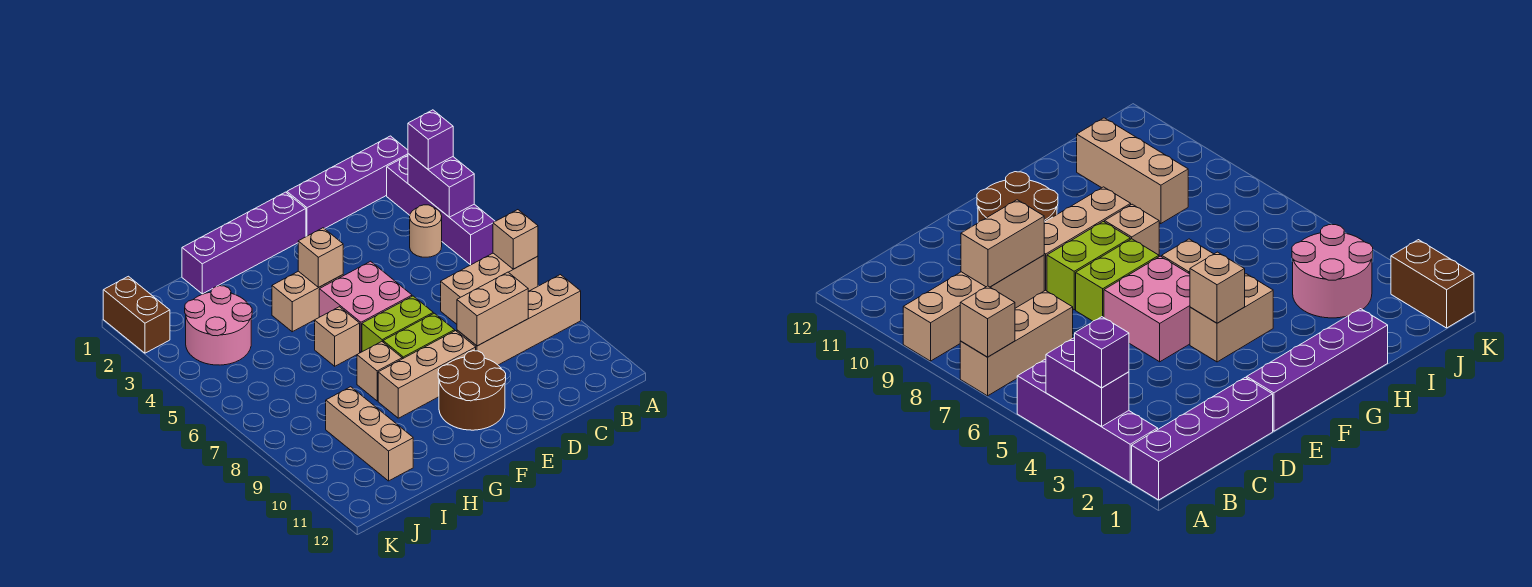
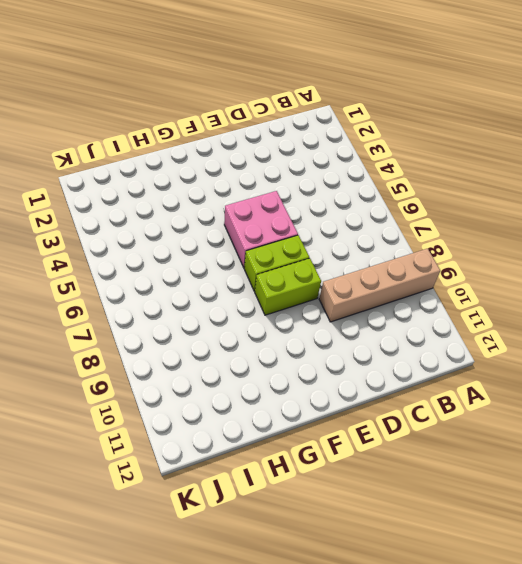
none -> purple brick A1:D1 level 1
none -> purple brick A2:A5 level 1
none -> tan brick A7:C7 level 1

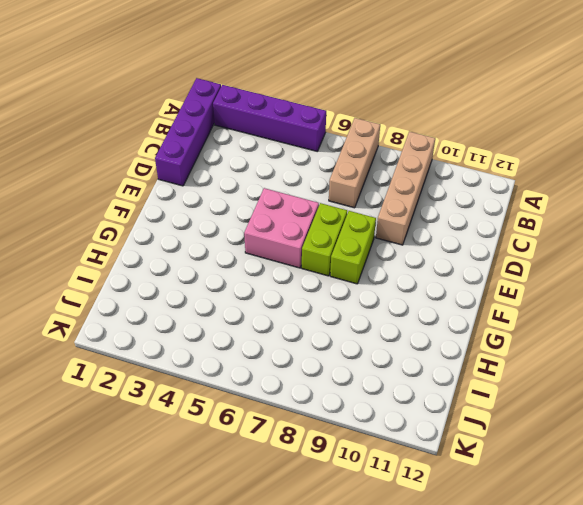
none -> tan round brick B4 level 1
none -> purple brick E1:H1 level 1
none -> tan brick E9:G9 level 1

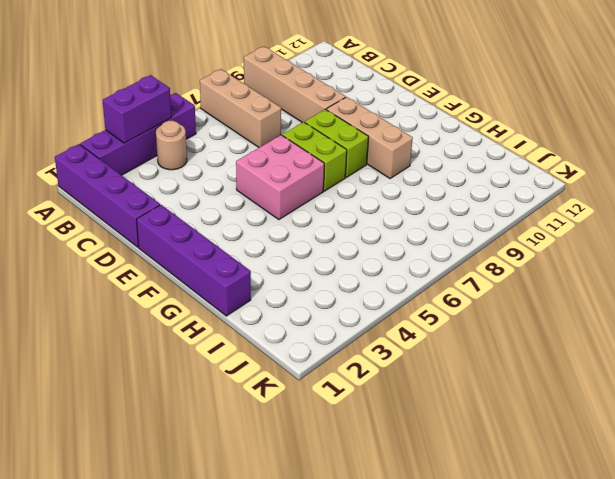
none -> brown round brick E10:F11 level 1
none -> tan brick F4:G4 level 1
none -> tan brick G6 level 1

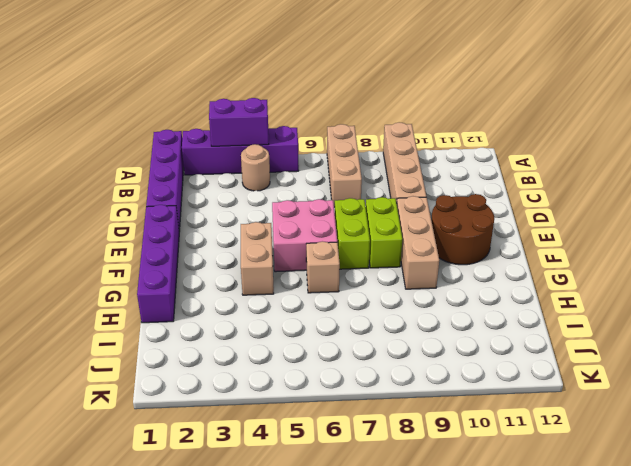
none -> tan brick G8 level 1
none -> pink round brick I3:J4 level 1
none -> tan brick I9:I11 level 1

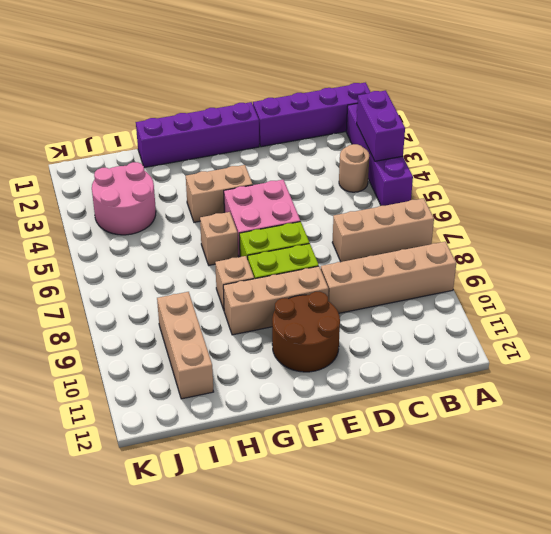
none -> brown brick K1:K2 level 1
none -> tan brick A7 level 2
none -> tan brick C9:D9 level 2

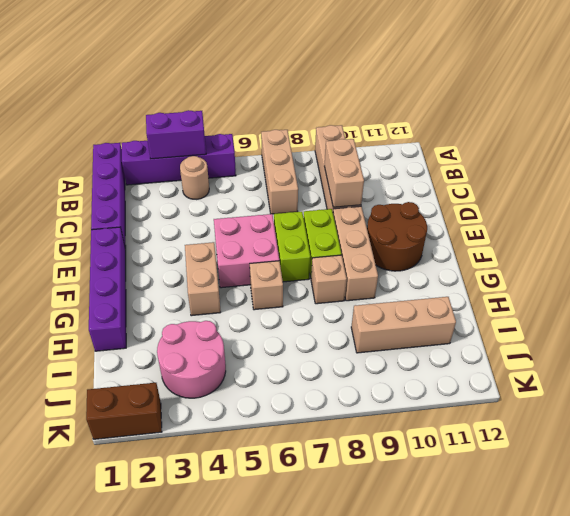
none -> tan brick A7 level 2
none -> tan brick F4 level 2
none -> purple brick A3 level 3

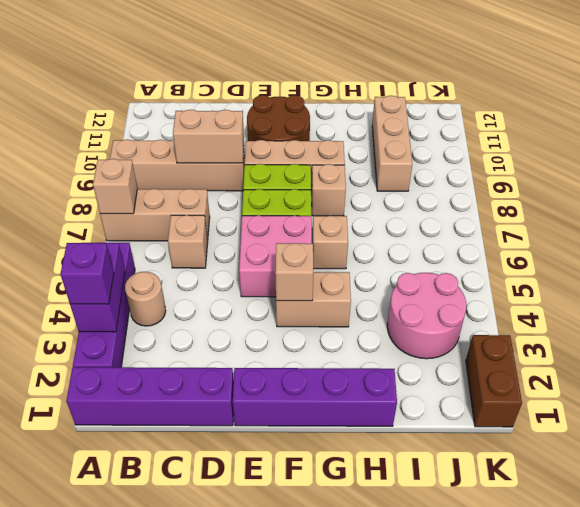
tan brick C6 level 1 -> none

